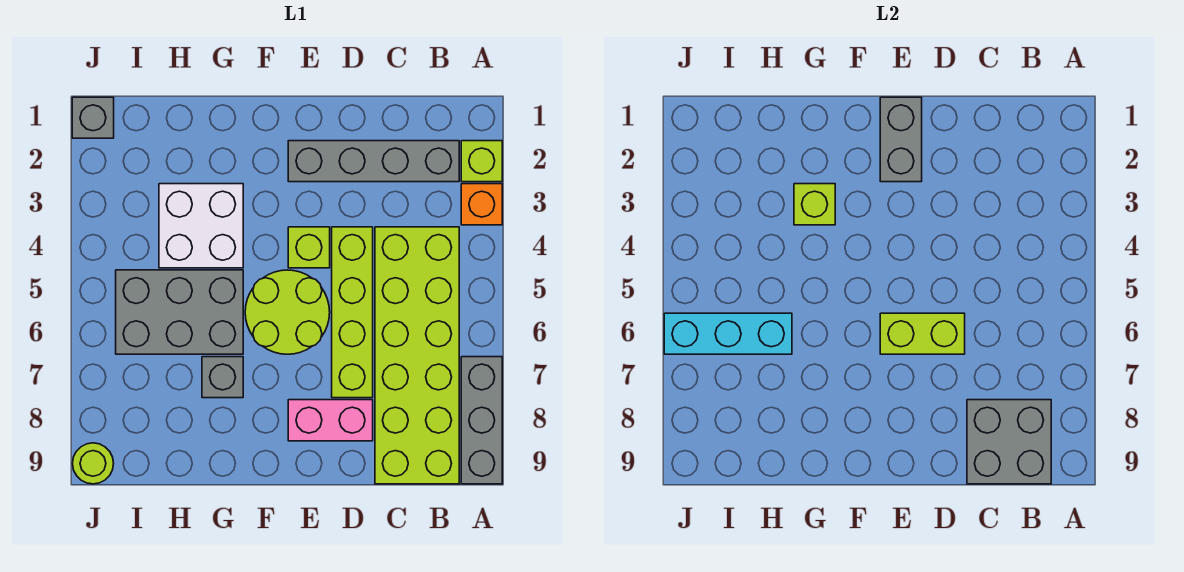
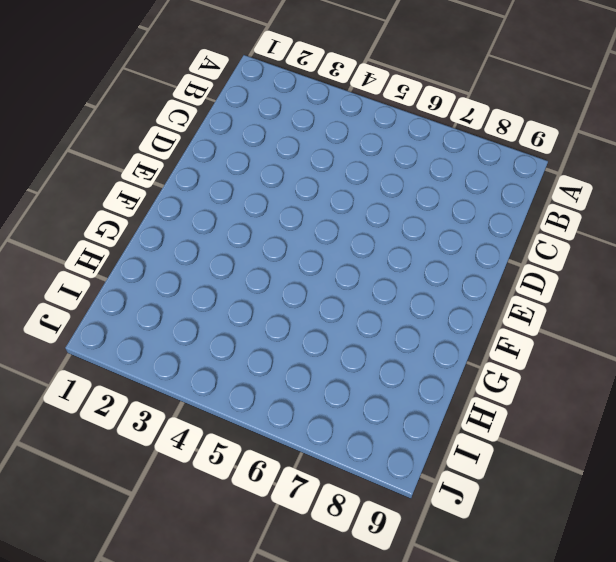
none -> lime brick A2 level 1
none -> orange brick A3 level 1
none -> grey brick A7:A9 level 1

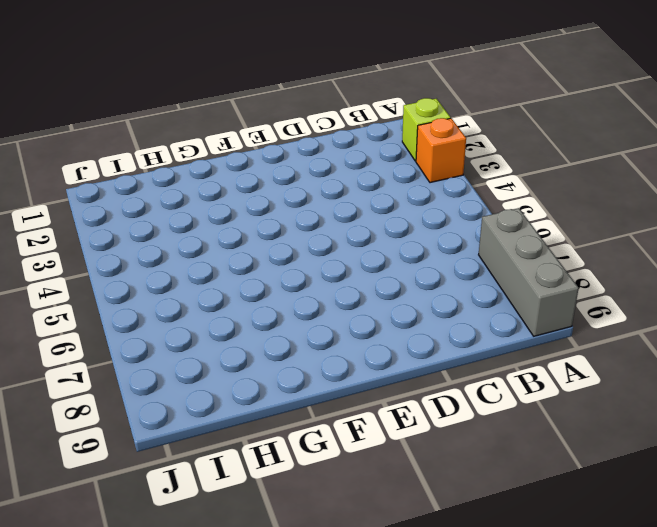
none -> grey brick B2:E2 level 1
none -> lime brick B4:C9 level 1
none -> lime brick D4:D7 level 1

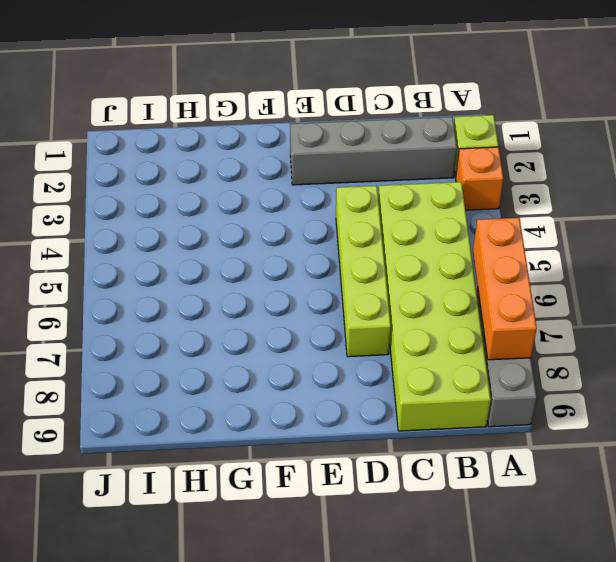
orange brick A6:A8 level 2 -> none
none -> pink brick D8:E8 level 1
none -> lime brick E4 level 1
none -> lime round brick E5:F6 level 1

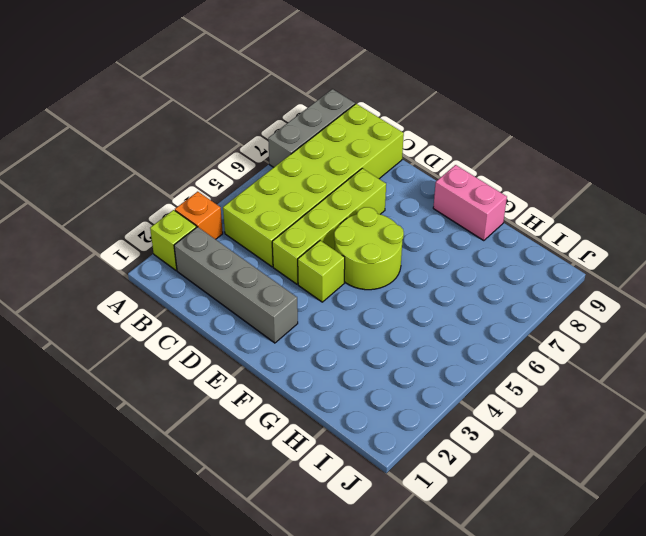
pink brick F9:G9 level 1 -> pink brick D8:E8 level 1
none -> white brick G3:H4 level 1
none -> grey brick G5:I6 level 1
none -> grey brick G7 level 1

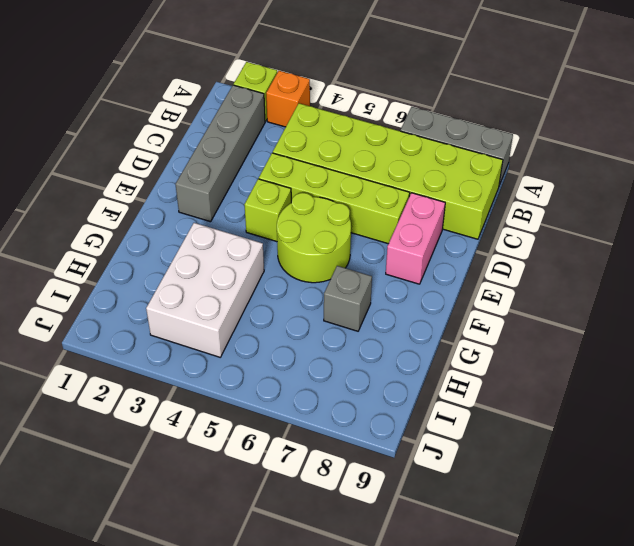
white brick G3:I4 level 1 -> white brick G3:H4 level 1
none -> grey brick G5:I6 level 1
none -> grey brick J1 level 1
none -> lime round brick J9 level 1

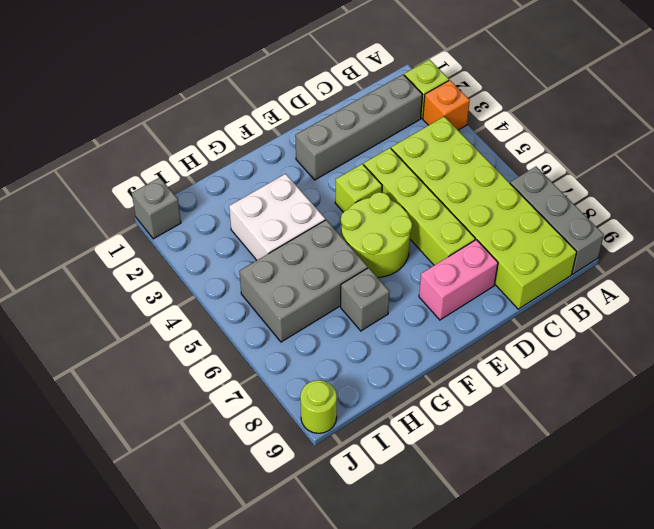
none -> grey brick B8:C9 level 2
none -> lime brick D6:E6 level 2
none -> grey brick E1:E2 level 2

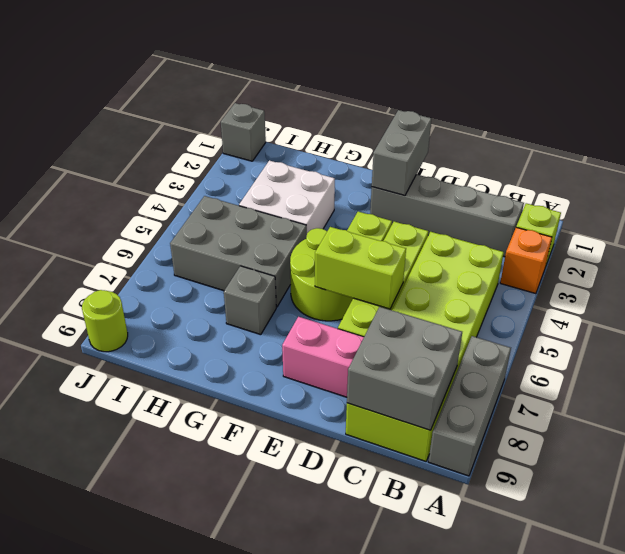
none -> lime brick G3 level 2
none -> cyan brick H6:J6 level 2

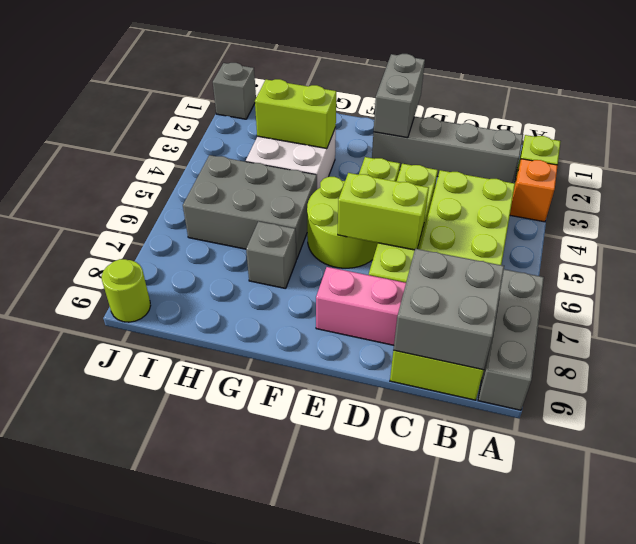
lime brick G3:H3 level 2 -> lime brick G3 level 2
none -> cyan brick H6:J6 level 2

